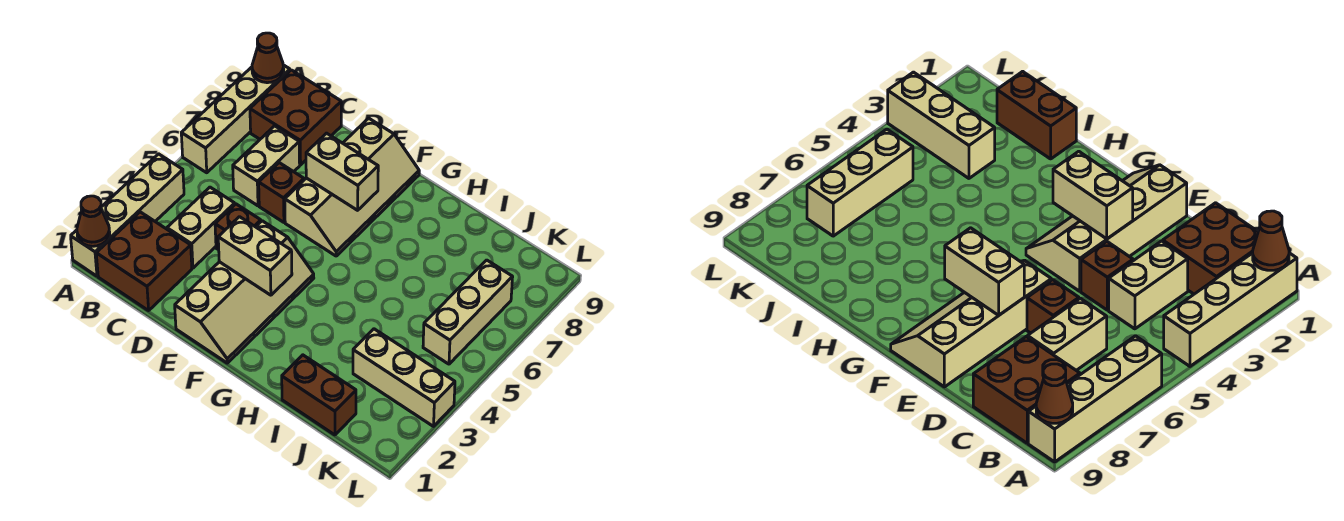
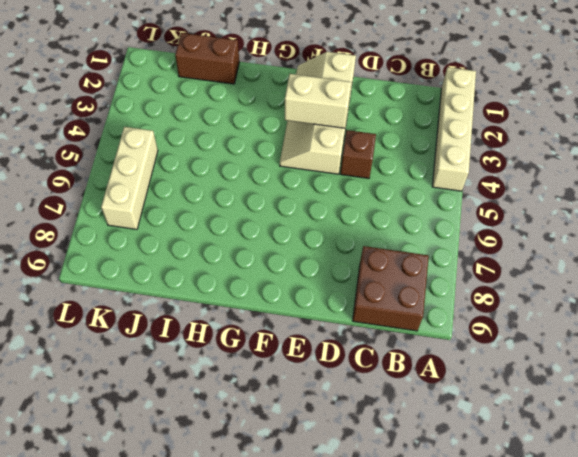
none -> tan brick A6:A9 level 1
none -> brown brick B1:C2 level 1
none -> tan brick C3:C4 level 1

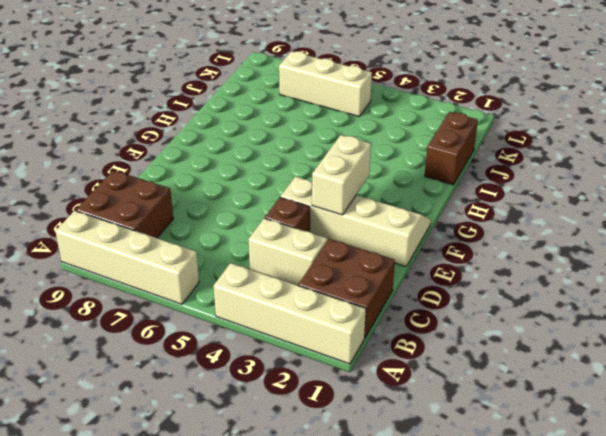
none -> tan brick C6:C7 level 1
none -> brown brick D6 level 1
none -> tan slope E6:F9 level 1 top E

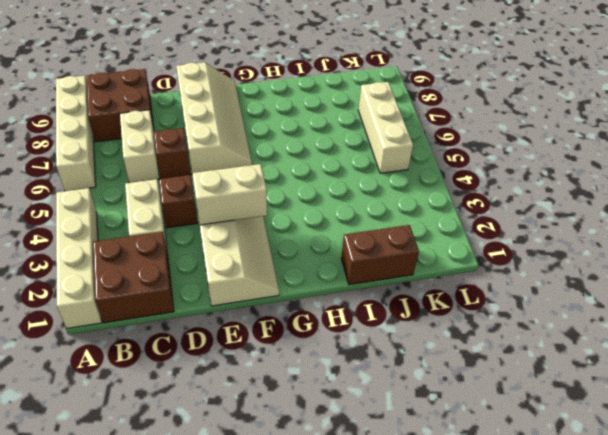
none -> tan brick J3:L3 level 1
none -> brown cone A1 level 2
none -> brown cone A9 level 2

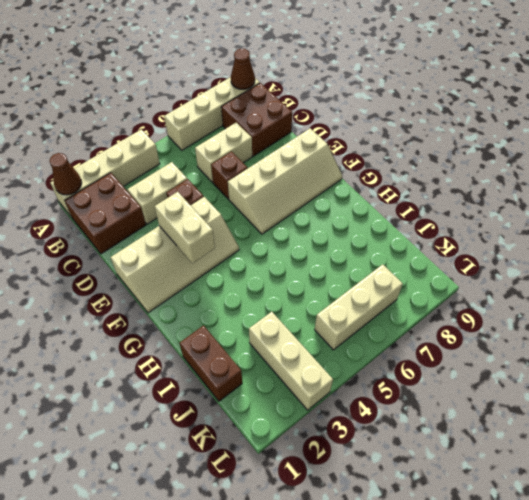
none -> tan brick E7:F7 level 2

